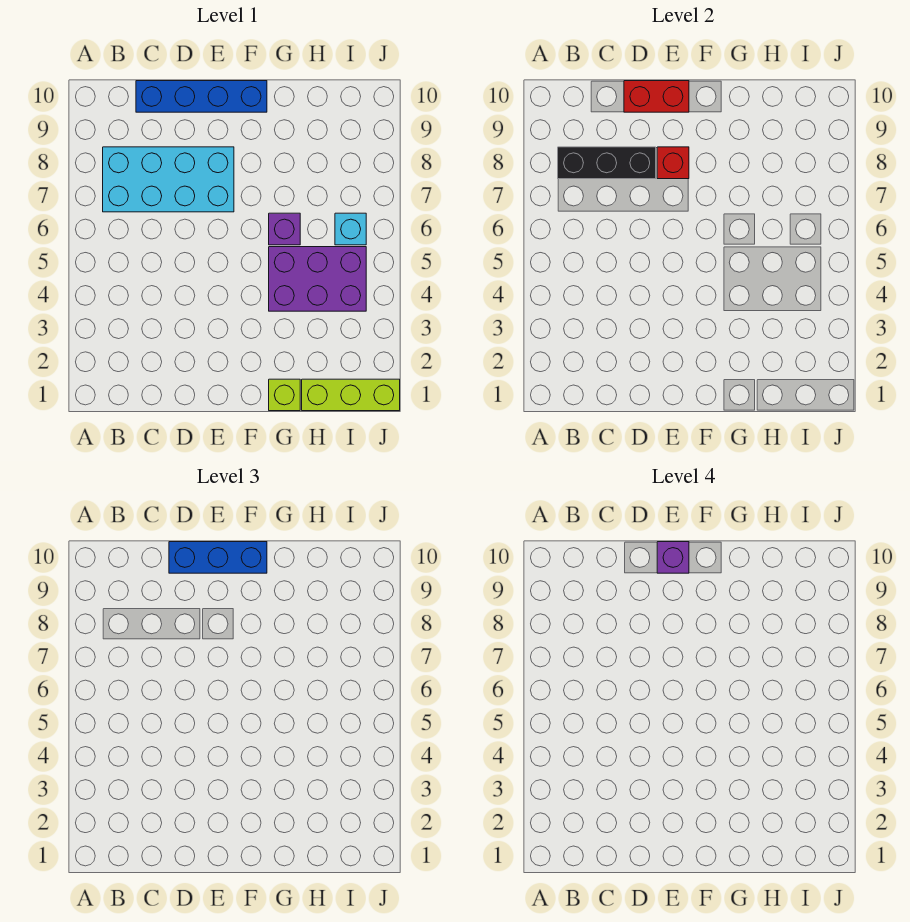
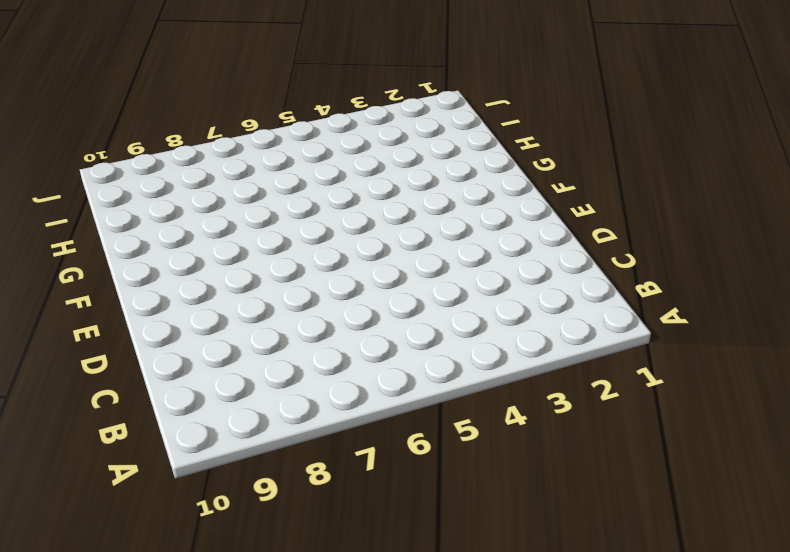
none -> cyan brick B7:E8 level 1
none -> blue brick C10:F10 level 1
none -> lime brick G1 level 1

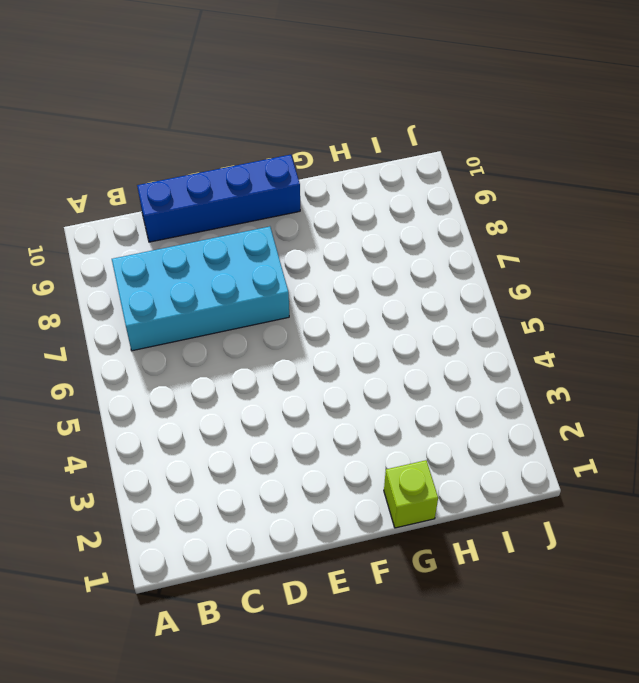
none -> purple brick G4:I5 level 1
none -> purple brick G6 level 1
none -> lime brick H1:J1 level 1

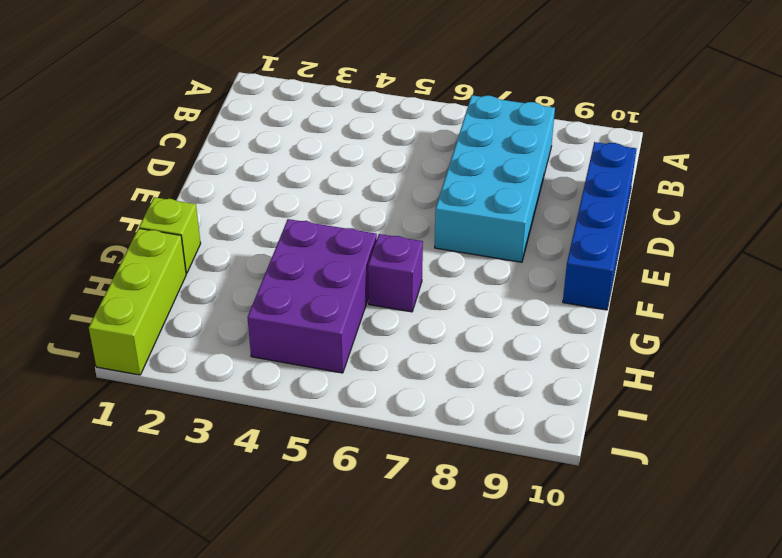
none -> cyan brick I6 level 1
none -> black brick B8:D8 level 2
none -> red brick D10:E10 level 2

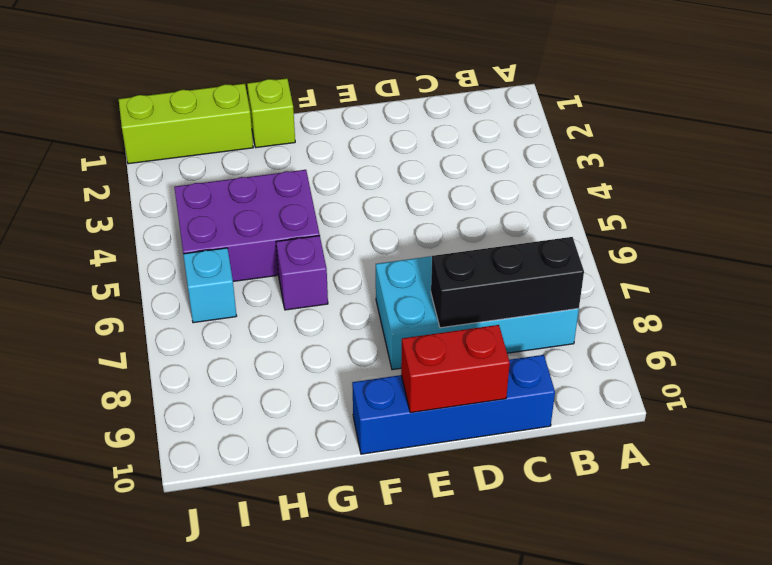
none -> red brick E8 level 2
none -> blue brick D10:F10 level 3
none -> purple brick E10 level 4

